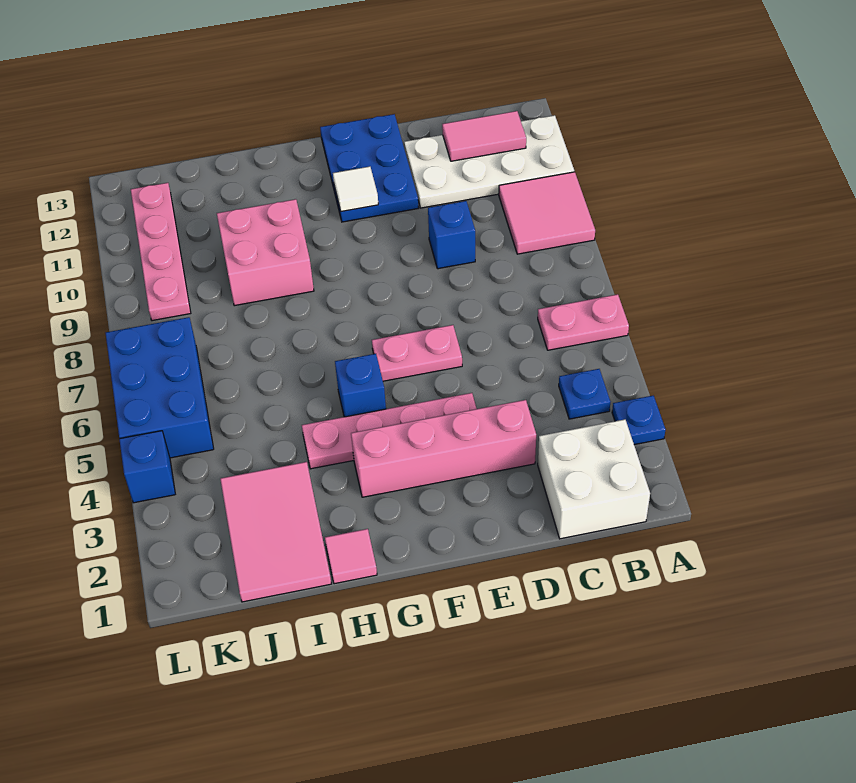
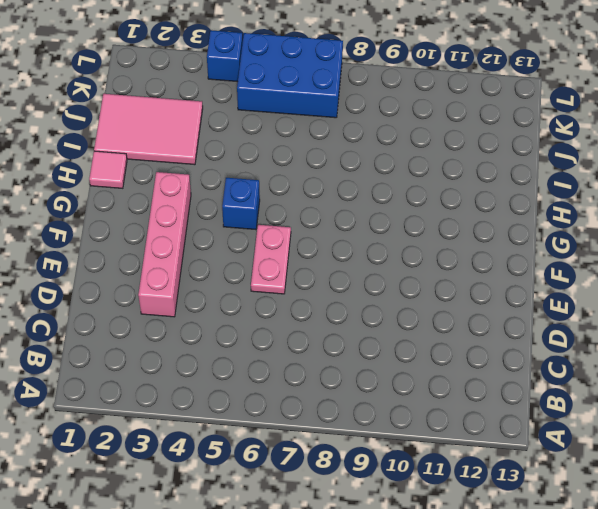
none -> blue plate A3 level 1
none -> pink plate A6:B6 level 1
none -> pink tile A9:B10 level 1

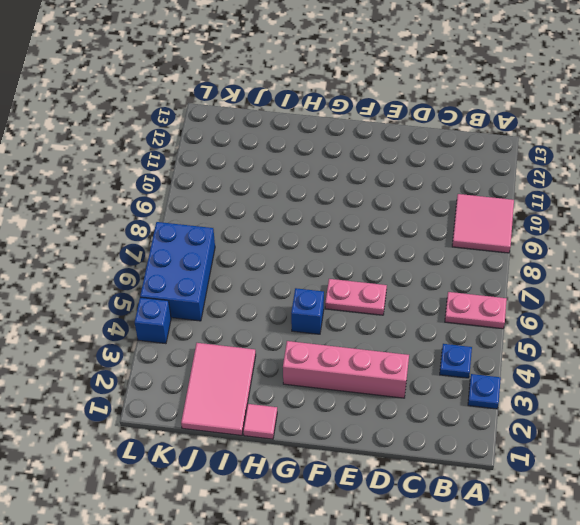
none -> white plate A11:D12 level 1
none -> white brick B1:C2 level 1
none -> blue brick D9 level 1

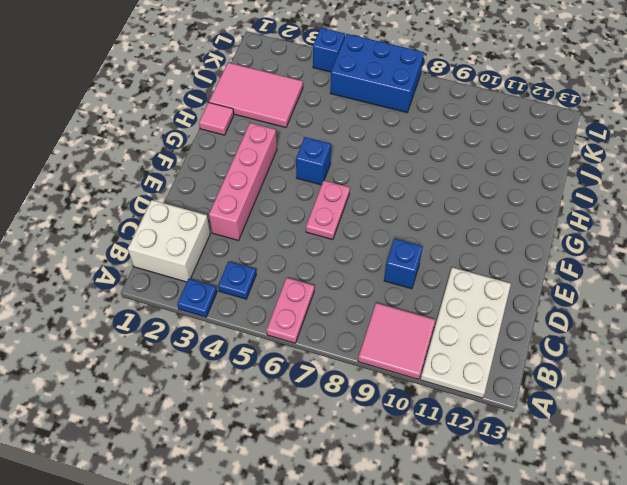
none -> pink plate E4:H4 level 1
none -> blue plate E11:F13 level 1
none -> pink brick H9:I10 level 1

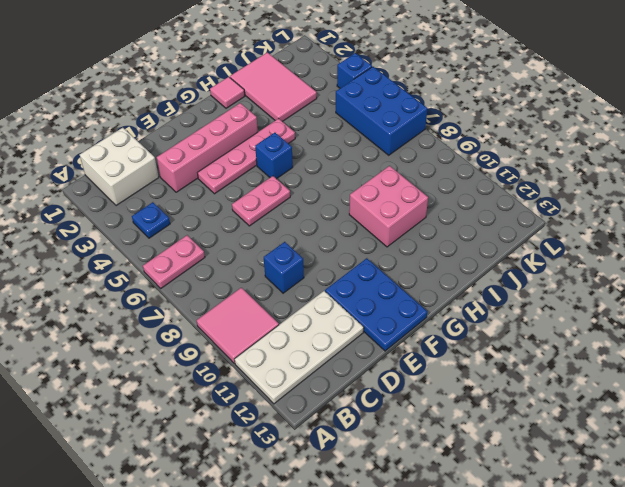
none -> blue plate A3 level 1
none -> pink plate K9:K12 level 1
none -> pink tile B12:C12 level 2

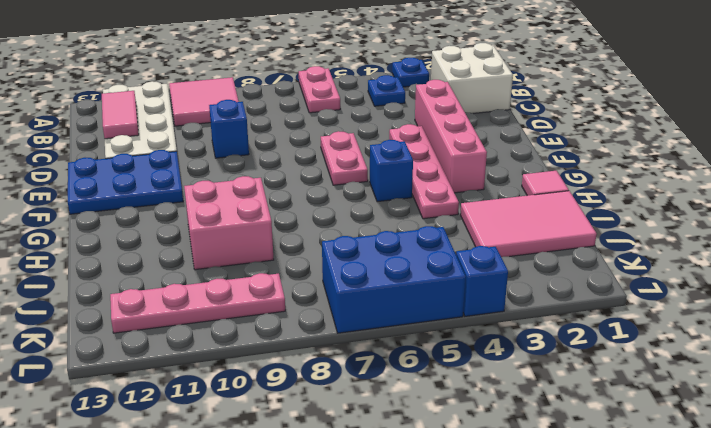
none -> white tile F11 level 2

